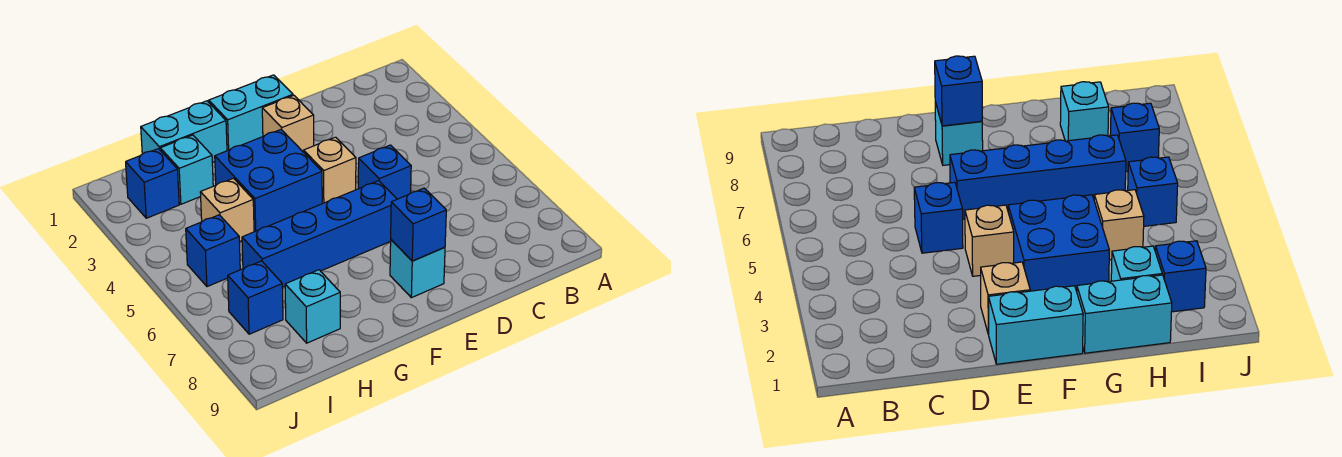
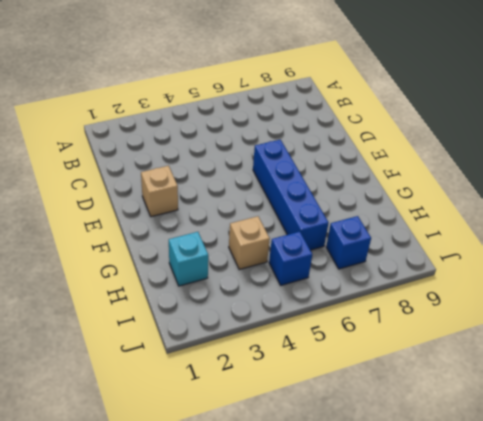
none -> blue brick D5 level 1
none -> cyan brick E1:F1 level 1
none -> tan brick E4 level 1

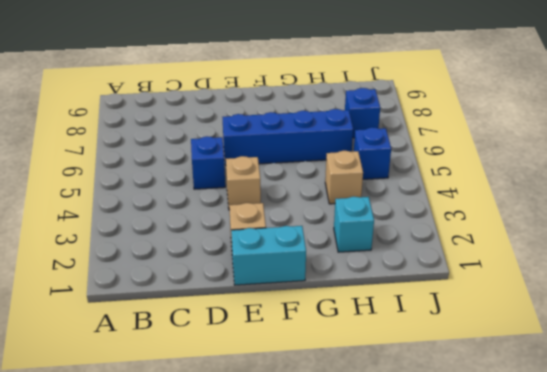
none -> cyan brick E8 level 1
none -> blue brick F3:G4 level 1
none -> cyan brick G1:H1 level 1

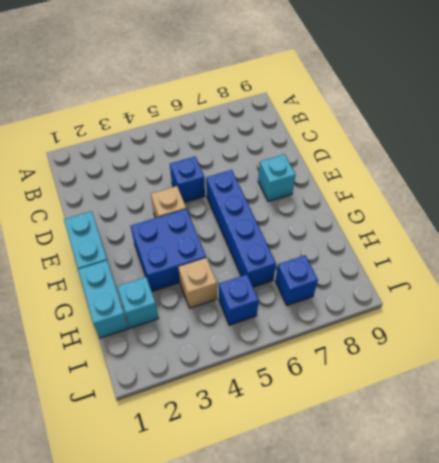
none -> tan brick E2 level 1
none -> cyan brick H8 level 1
none -> blue brick I2 level 1

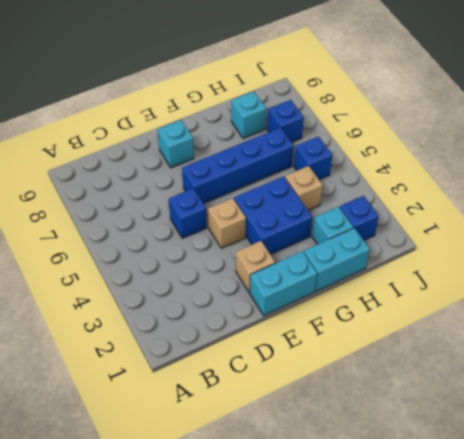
none -> blue brick E8 level 2

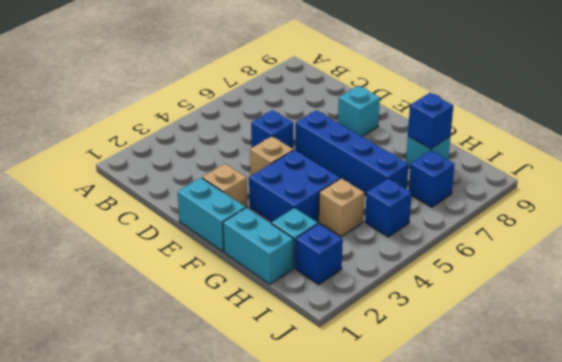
blue brick H8 level 2 -> blue brick E8 level 2

